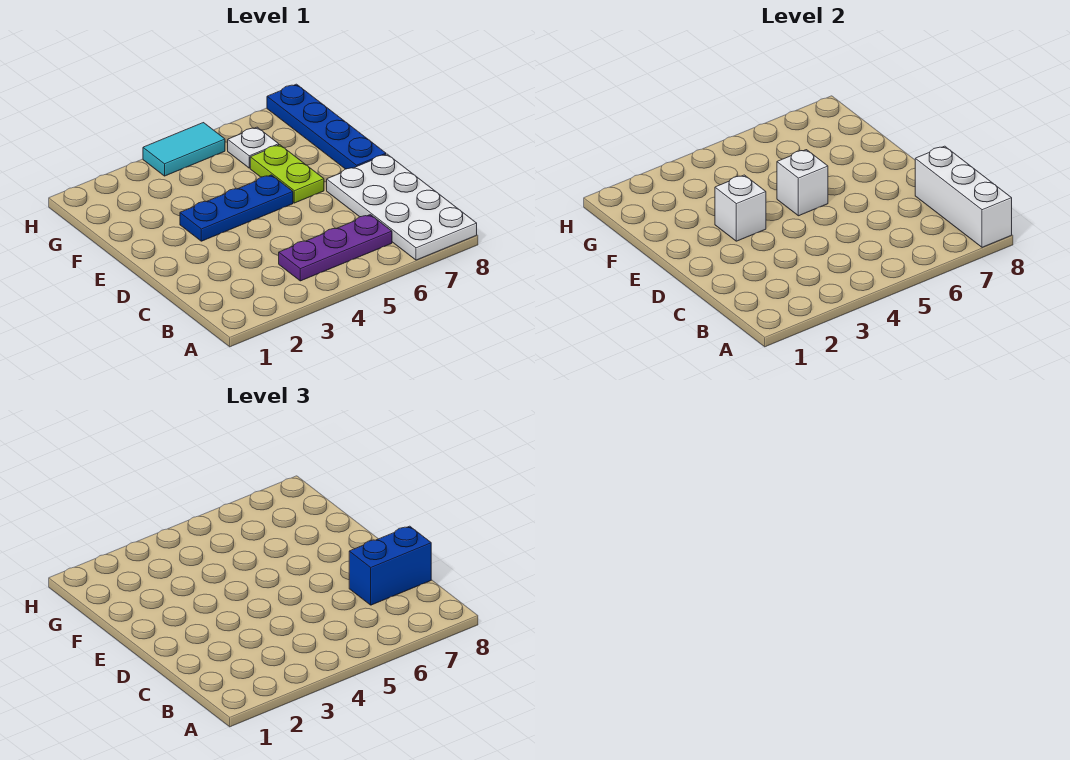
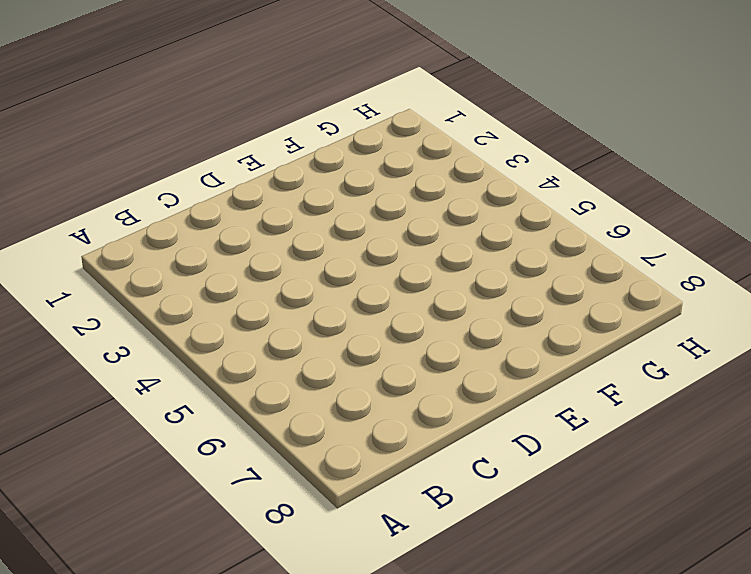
none -> white plate A7:D8 level 1
none -> purple plate B4:B6 level 1

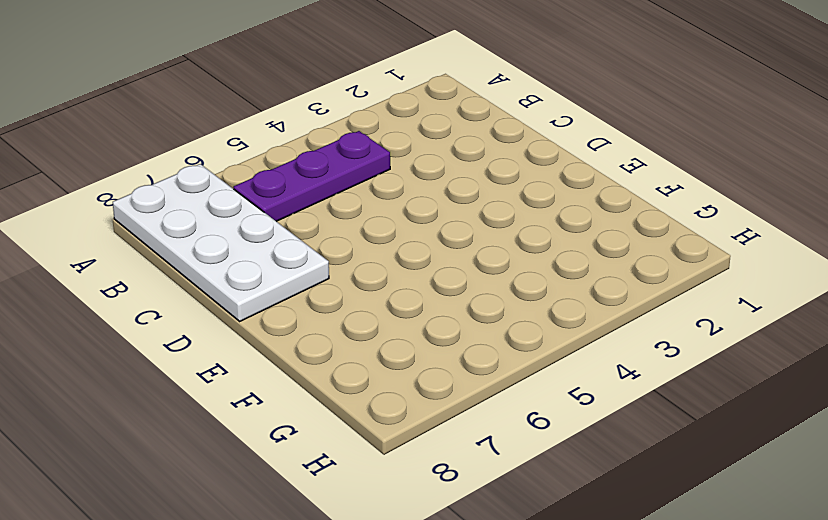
none -> blue plate E3:E5 level 1
none -> lime plate E6:F6 level 1

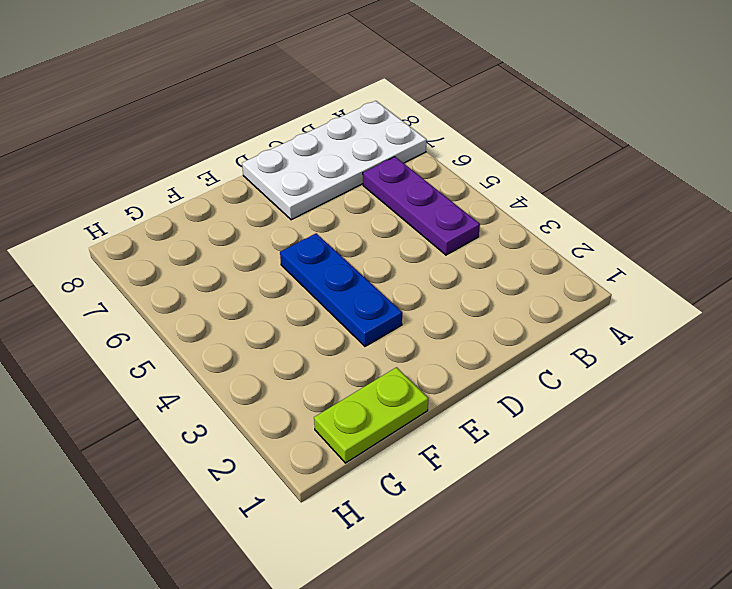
lime plate F1:G1 level 1 -> lime plate E6:F6 level 1
none -> blue plate E8:H8 level 1
none -> white plate G6 level 1

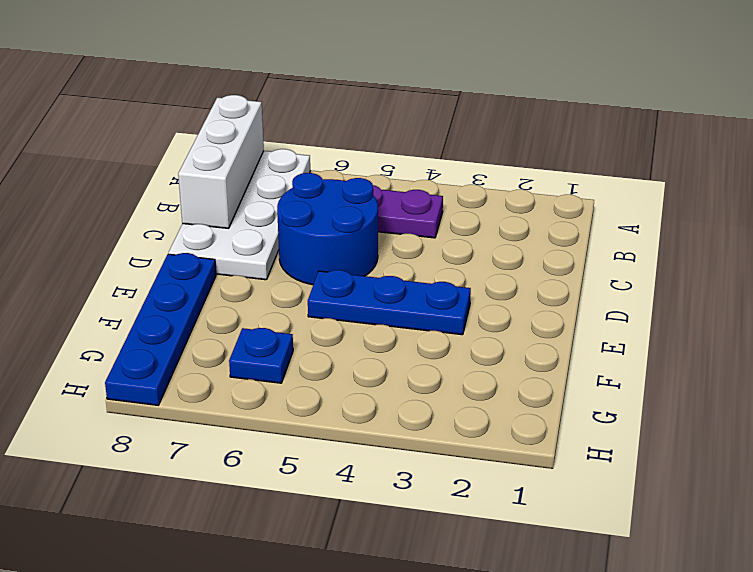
blue round brick C5:D6 level 1 -> none
blue plate G6 level 1 -> white plate G6 level 1
none -> lime plate E6:F6 level 1
none -> cyan tile H4:H5 level 1

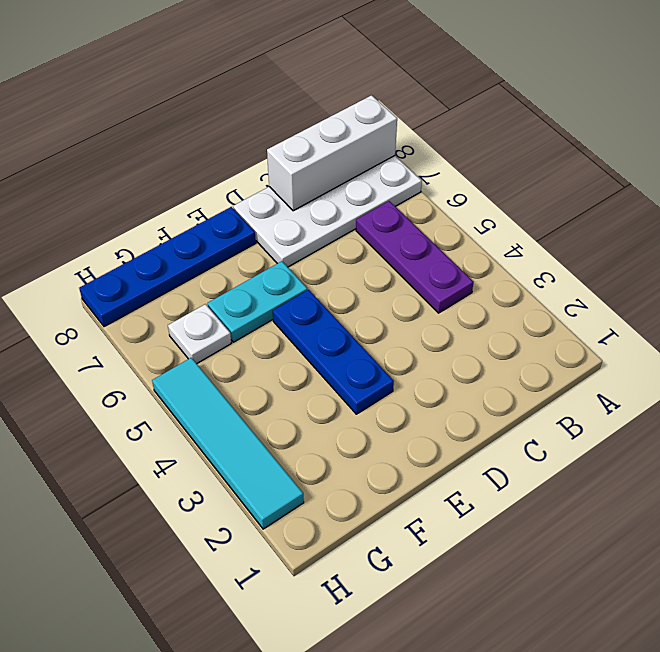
cyan plate E6:F6 level 1 -> lime plate E6:F6 level 1
cyan tile H2:H5 level 1 -> cyan tile H4:H5 level 1
none -> white brick E3 level 2
none -> white brick E5 level 2

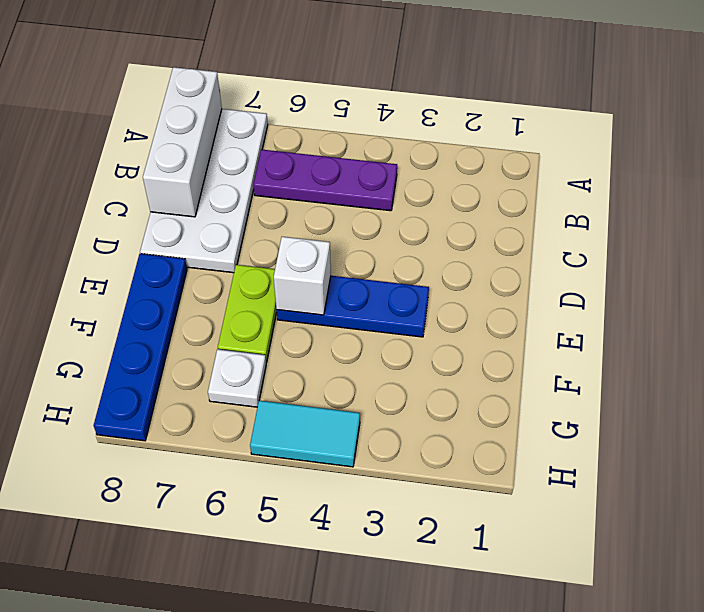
none -> white brick E3 level 2
none -> blue brick C7:C8 level 3

